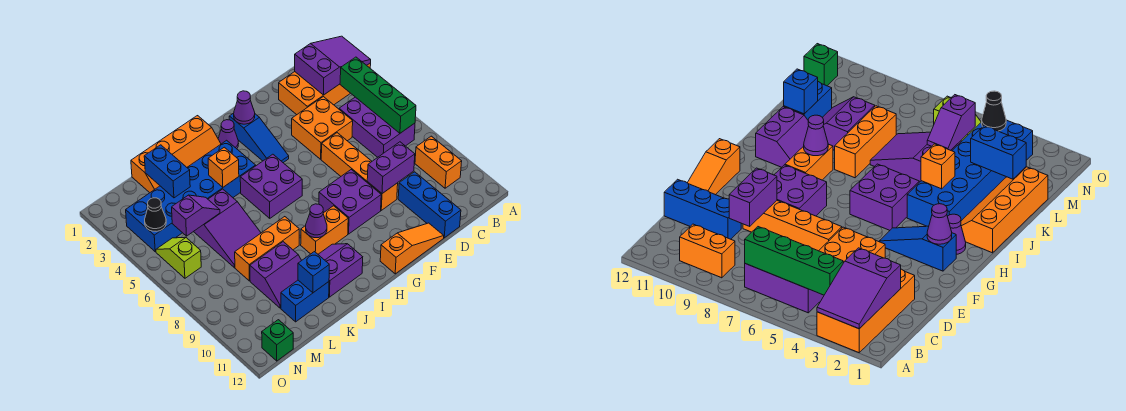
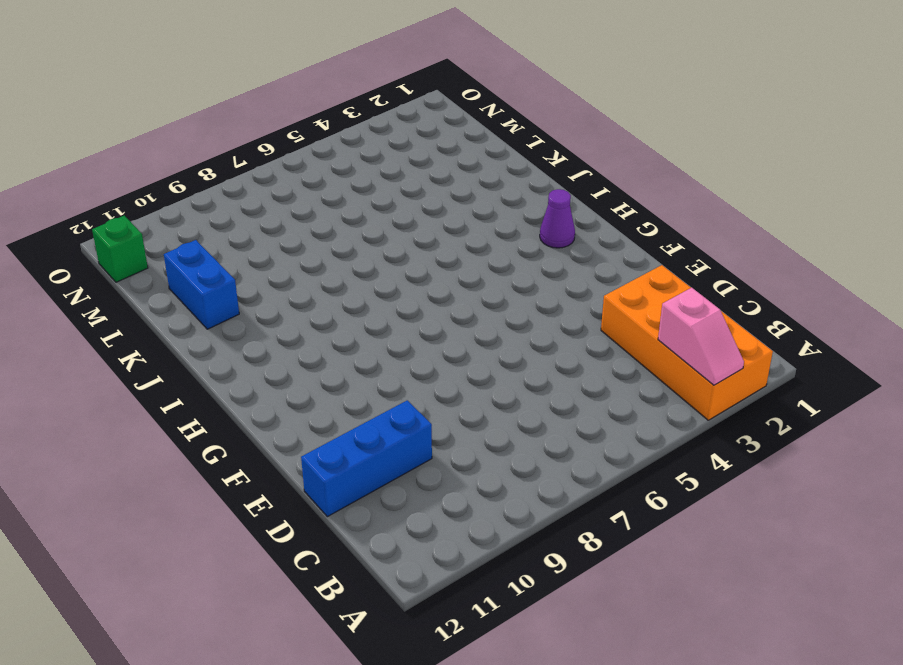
pink slope A3:B3 level 2 top B -> purple slope A2:C3 level 2 top C
none -> purple brick B5:C7 level 1
none -> orange brick B9:B10 level 1
none -> orange brick D4:E5 level 1
none -> orange brick E6:E9 level 1

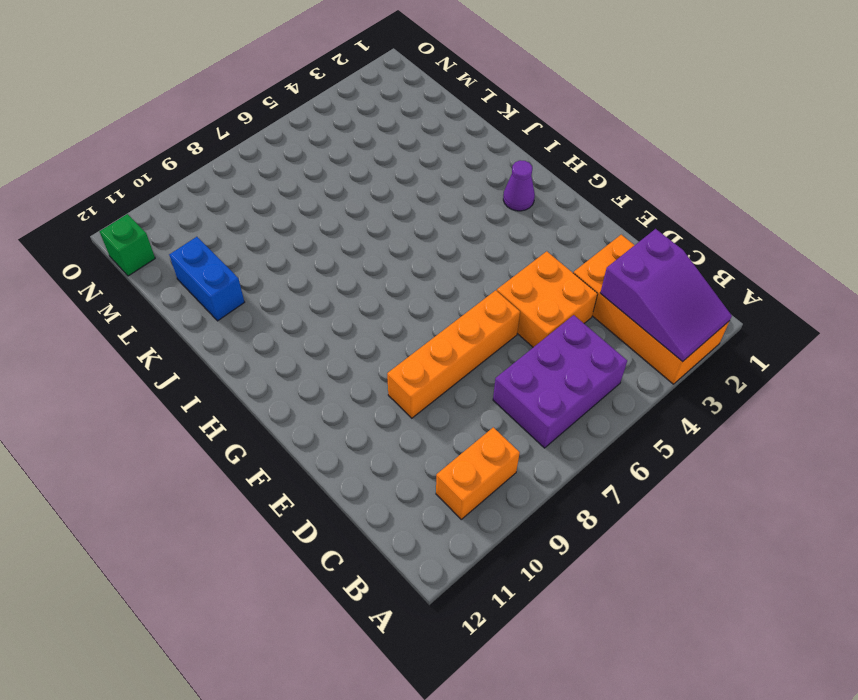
none -> blue brick D10:D12 level 1
none -> orange slope E12:G12 level 1 top G
none -> purple brick F8:G9 level 1
none -> blue slope G2:G4 level 1 top 2

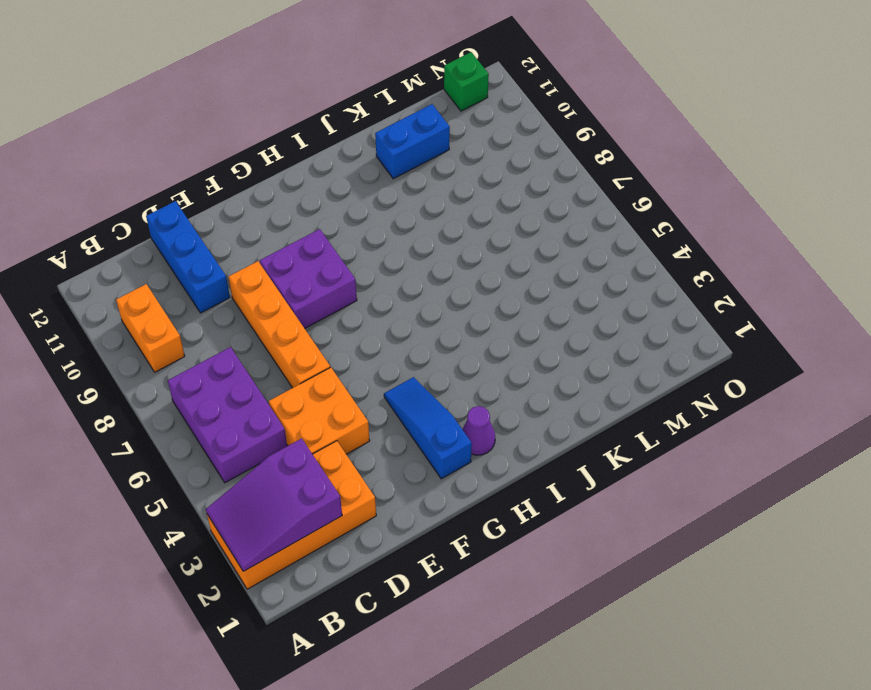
none -> orange slope E12:G12 level 1 top G
none -> purple brick H5:I6 level 1
none -> orange brick H9:I9 level 1
none -> orange slope I1:L2 level 1 top 1

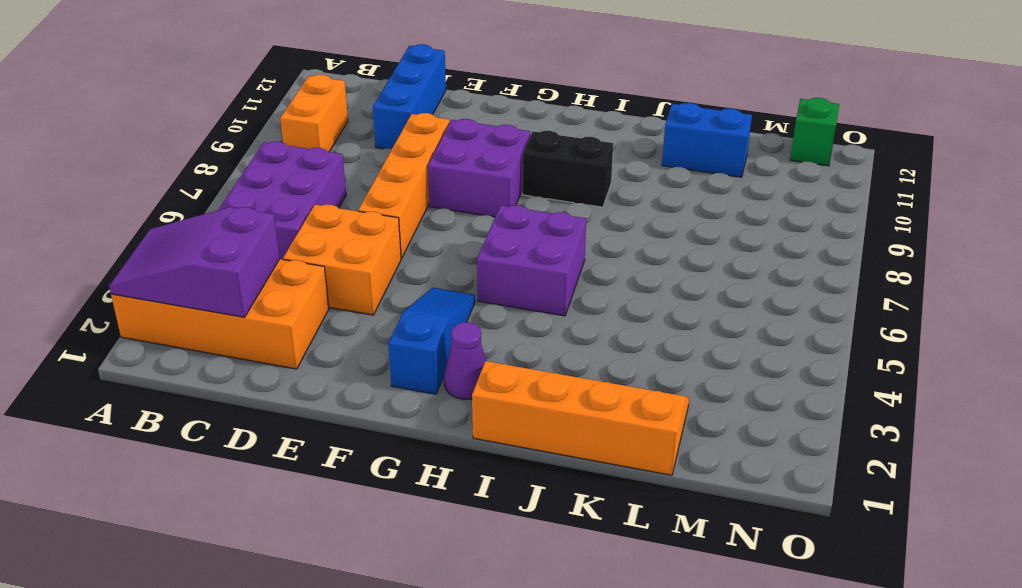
black brick H9:I9 level 1 -> orange brick H9:I9 level 1
none -> orange slope E12:G12 level 1 top G
none -> blue brick I3:N4 level 1
none -> purple slope I10:J11 level 1 top 11
none -> orange brick J8:L8 level 1

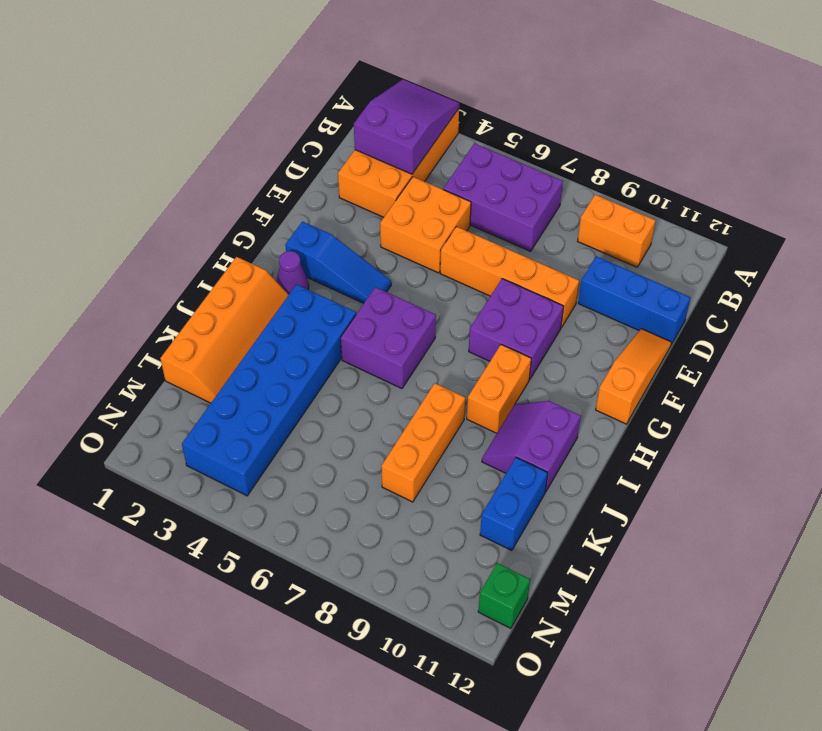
none -> purple slope K5:L7 level 1 top 5
none -> purple slope K9:L10 level 1 top 9
none -> lime slope N5:N6 level 1 top 6
none -> green brick B4:B7 level 2

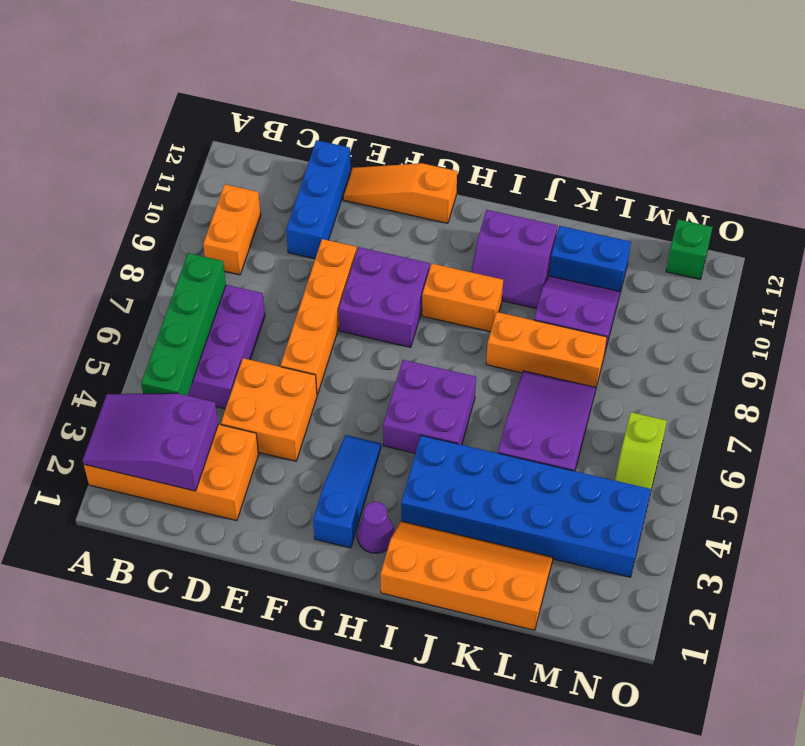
none -> purple brick D9:E9 level 2
none -> purple cone G2 level 2
none -> purple cone I9 level 2
none -> orange brick J4 level 2

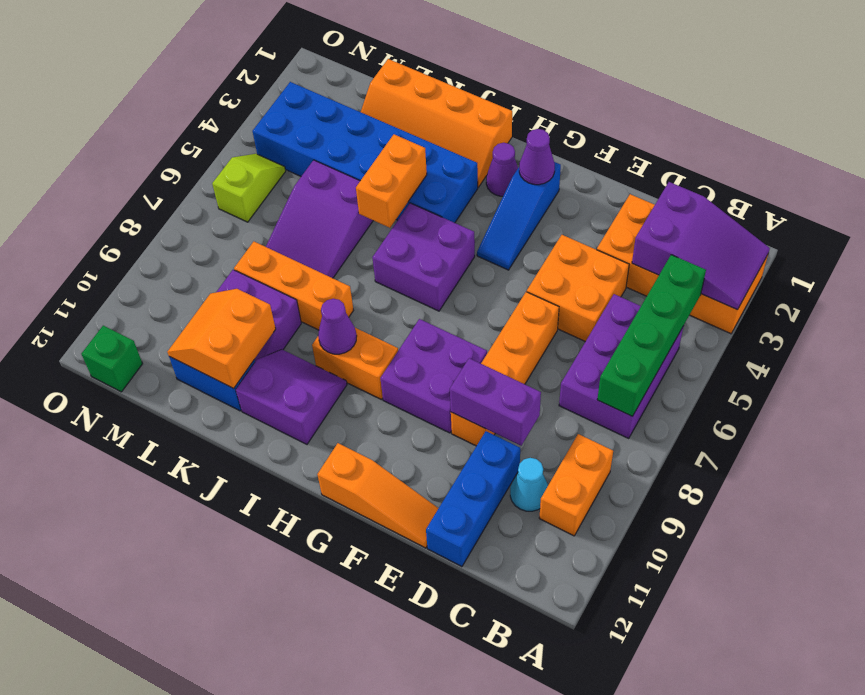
cyan cone C10 level 1 -> none
orange brick J4:J5 level 2 -> orange brick J4 level 2
orange slope K10:L11 level 2 top K -> blue brick K11 level 2
none -> blue brick L2:L3 level 2
none -> purple slope L5:M5 level 2 top M
none -> black cone N4 level 2

